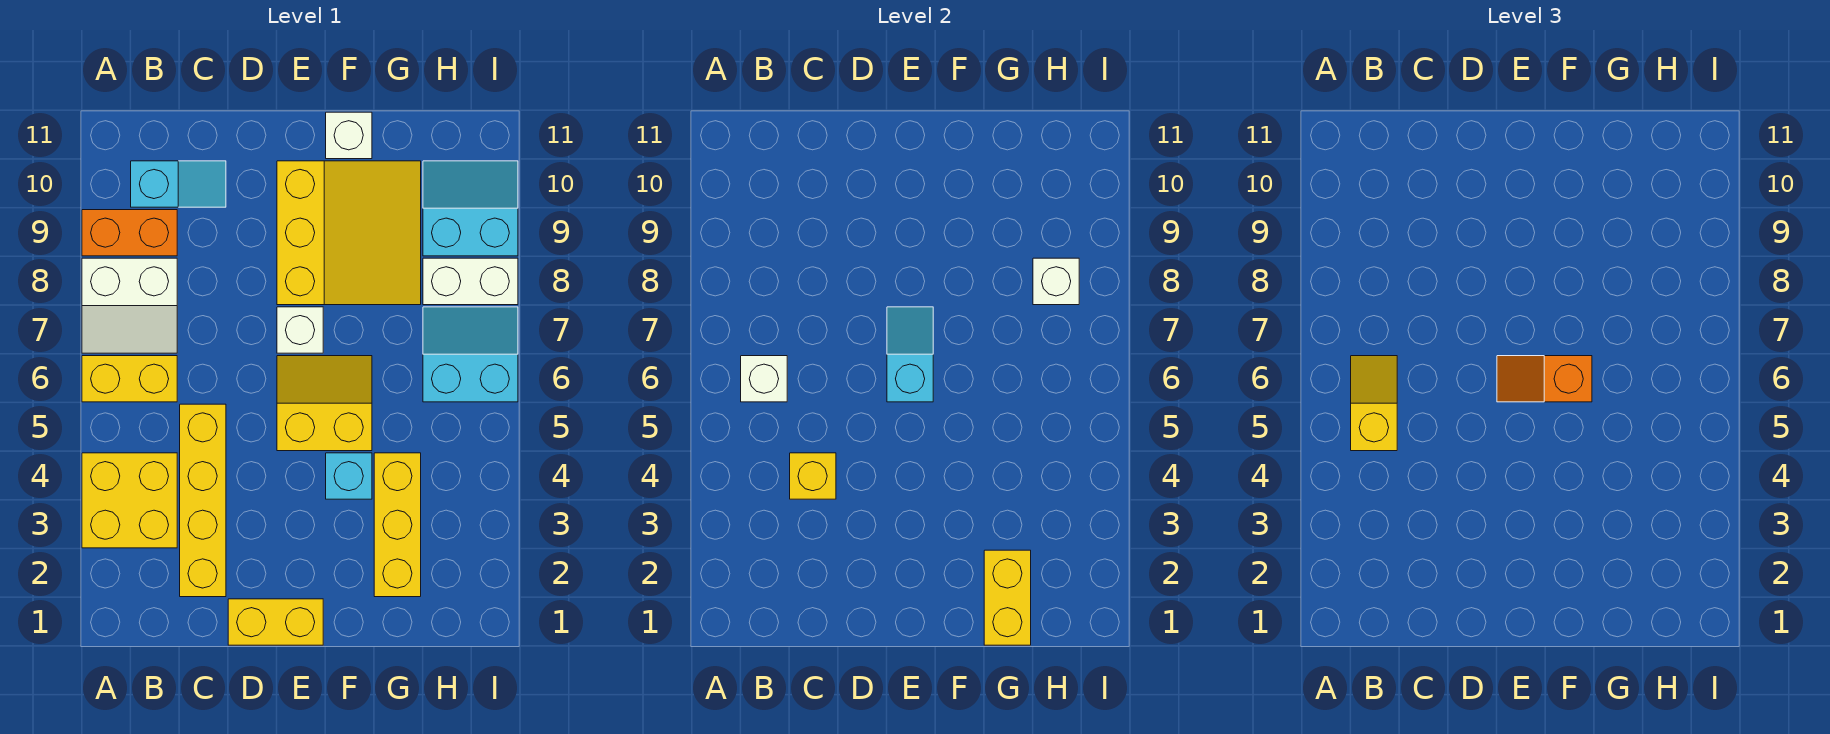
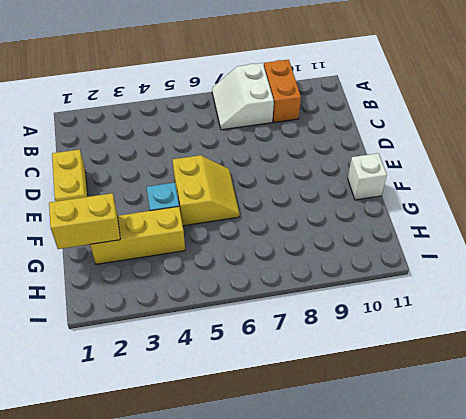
none -> yellow brick A3:B4 level 1
none -> yellow brick A6:B6 level 1
none -> cyan slope B10:C10 level 1 top B

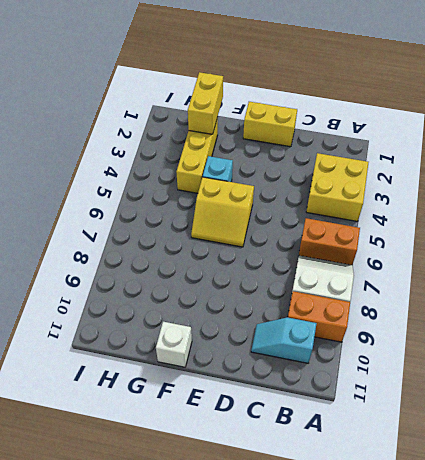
orange brick A6:B6 level 1 -> yellow brick A6:B6 level 1
none -> yellow brick C2:C5 level 1
none -> white brick E7 level 1
none -> yellow slope E8:G10 level 1 top E

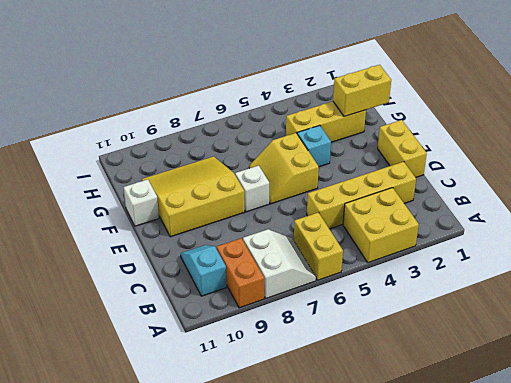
none -> cyan slope H6:I7 level 1 top 6
none -> white brick H8:I8 level 1
none -> cyan slope H9:I10 level 1 top 9

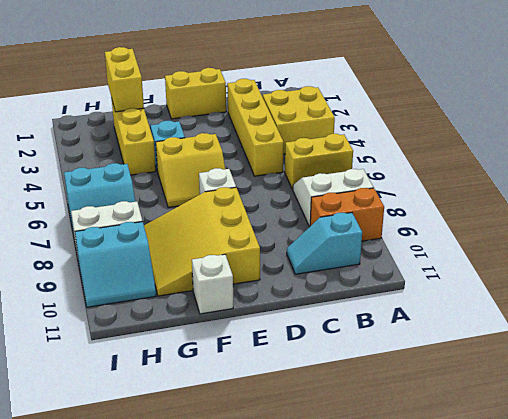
none -> white brick B6 level 2
none -> yellow brick C4 level 2
none -> cyan slope E6:E7 level 2 top 6

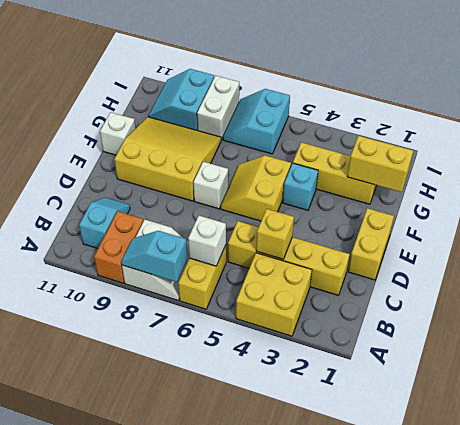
cyan slope A7:A8 level 2 top 7 -> cyan slope E6:E7 level 2 top 6
none -> white brick H8 level 2
none -> yellow slope B5:B6 level 3 top 5
none -> orange slope E6:F6 level 3 top F

